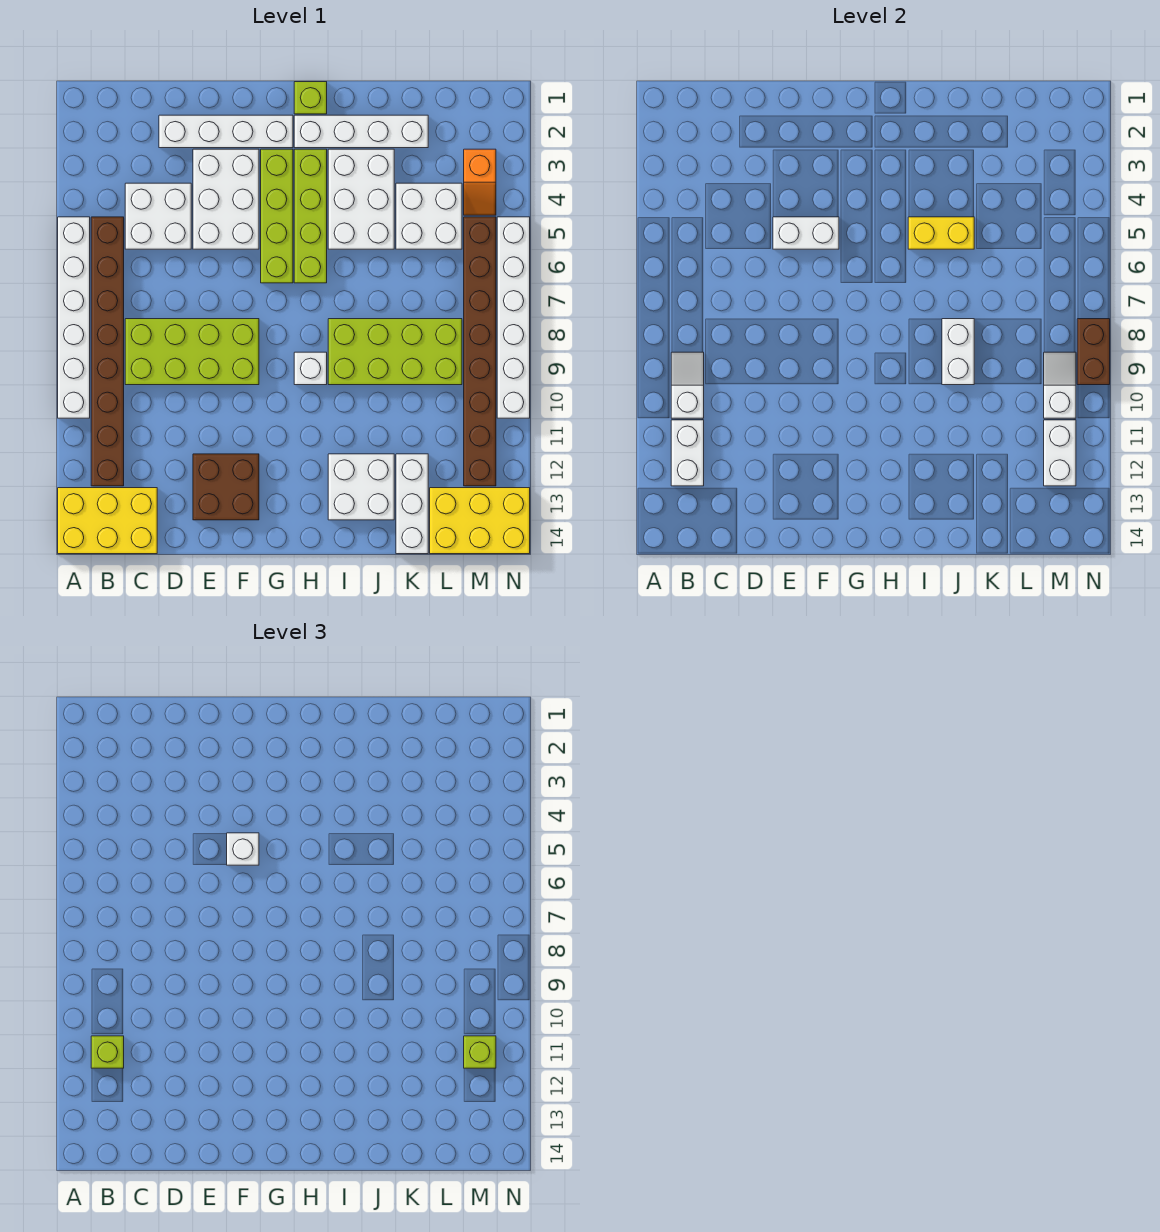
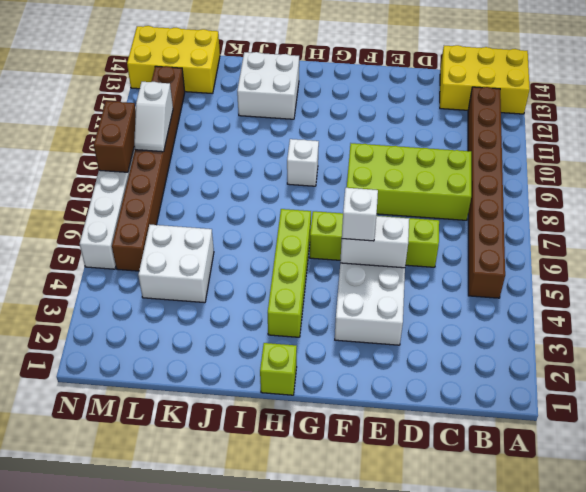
lime brick D6:G6 level 1 -> lime brick G3:G6 level 1
none -> white brick A5:A10 level 1
none -> white brick C4:D5 level 1
none -> white brick D2:G2 level 1
none -> brown brick E12:F13 level 1

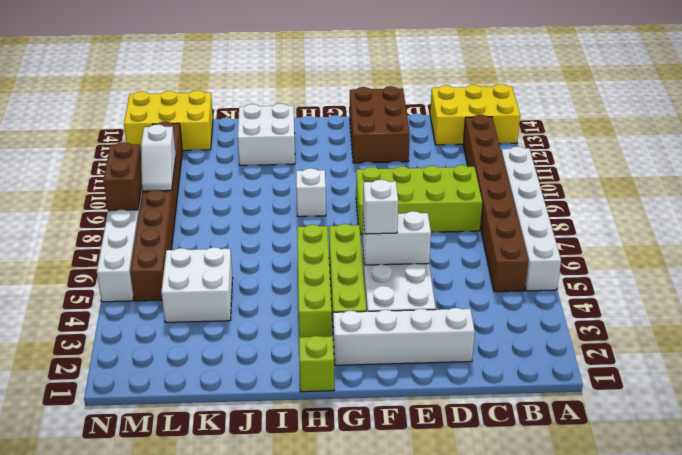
brown brick E12:F14 level 1 -> brown brick E12:F13 level 1
none -> white brick C4:D5 level 1
none -> white brick H2:K2 level 1
none -> white brick I3:J5 level 1
none -> lime brick I8:L9 level 1

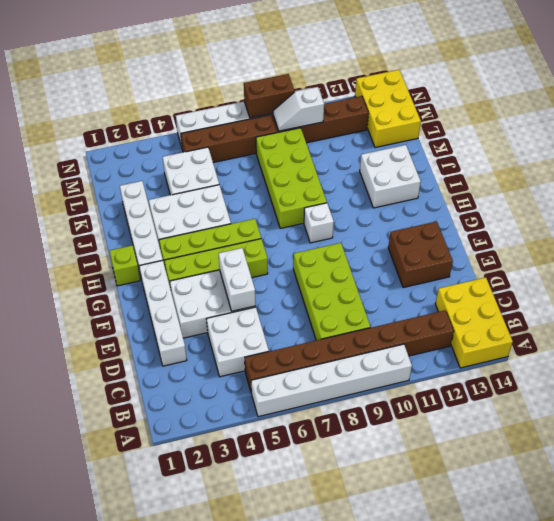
none -> white brick K12:K14 level 1
none -> orange slope M3:M4 level 1 top 3
none -> white slope B9:B10 level 2 top 10
none -> white brick B11:B12 level 2

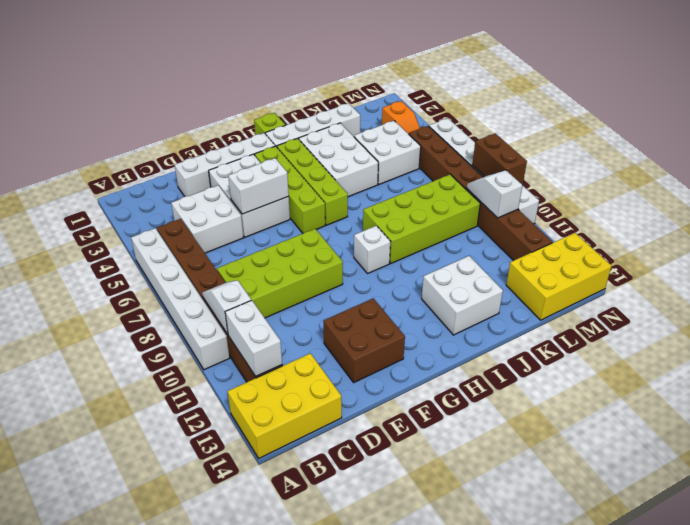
none -> white brick K12:K14 level 1
none -> yellow brick I5:J5 level 2
none -> white brick J8:J9 level 2
none -> white brick M11:M12 level 2

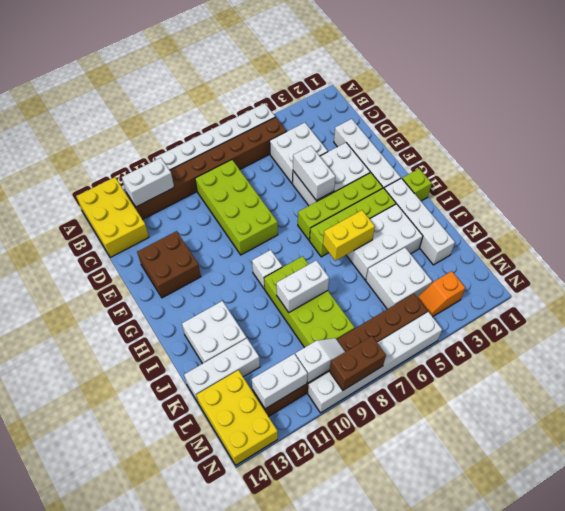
yellow brick I5:I6 level 2 -> yellow brick I5:J5 level 2
none -> white slope B9:B10 level 2 top 10
none -> lime brick B11 level 3
none -> white brick F5 level 3
none -> lime brick M11 level 3

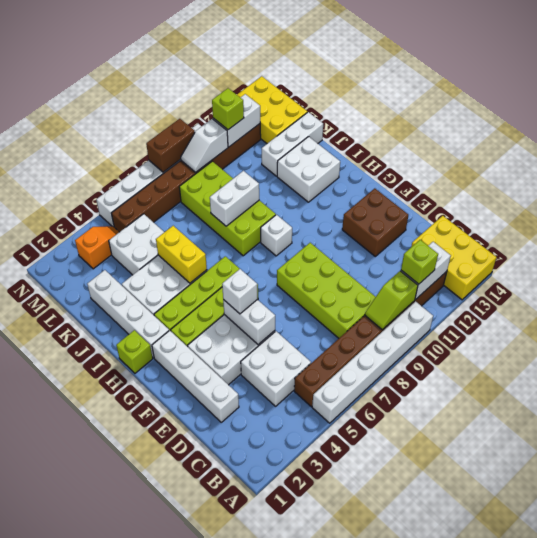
lime slope B9:B10 level 2 top 10 -> white slope B9:B10 level 2 top 10

